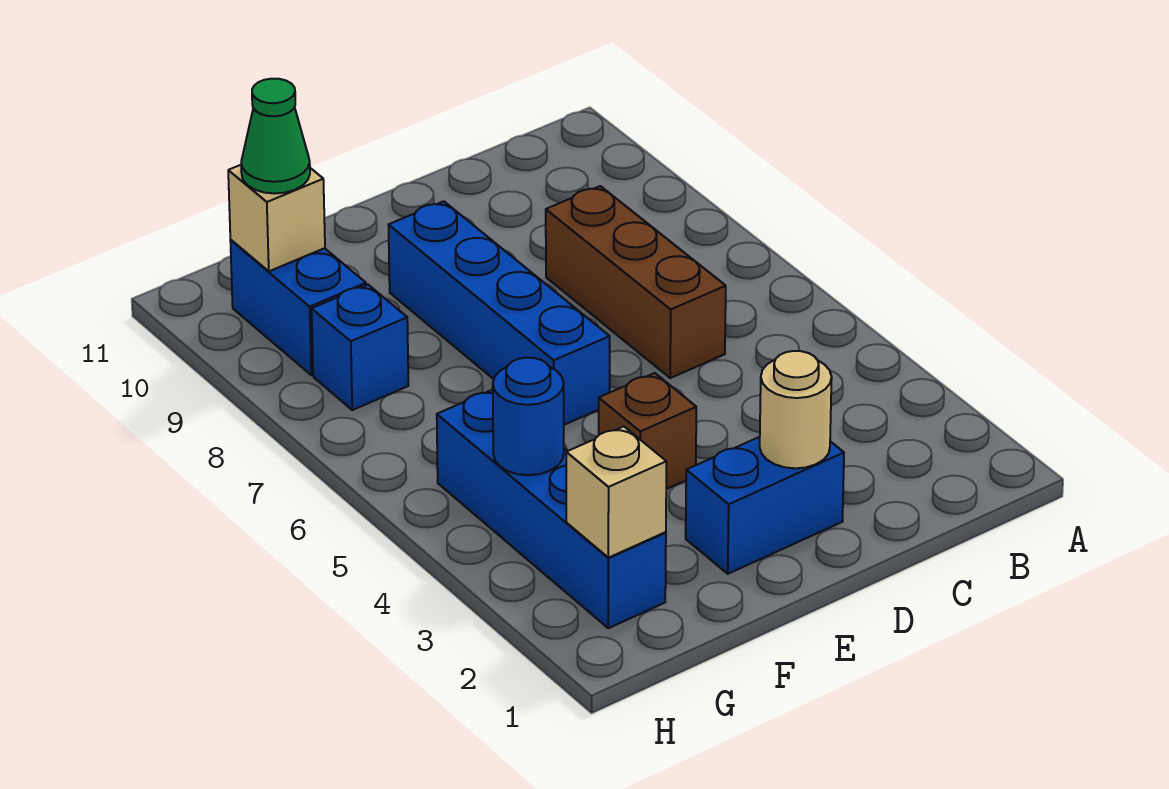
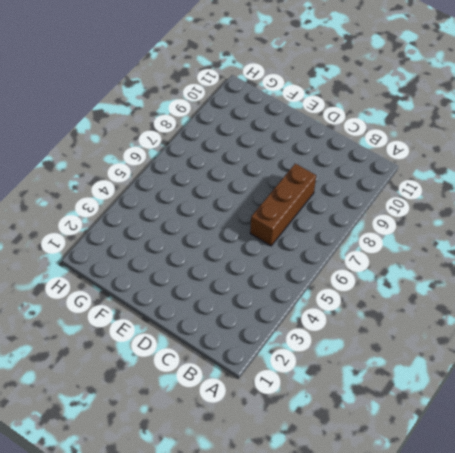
none -> blue brick D2:E2 level 1
none -> brown brick E4 level 1
none -> blue brick E6:E9 level 1

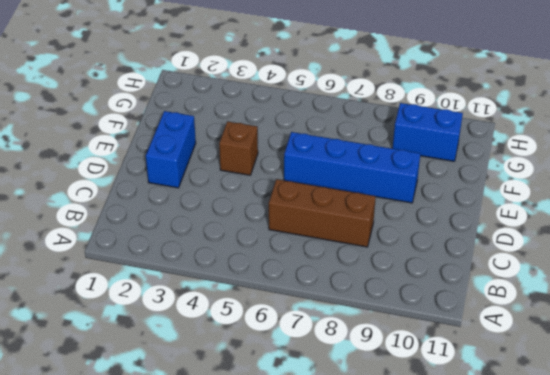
none -> blue brick G2:G5 level 1
none -> blue brick G8 level 1
none -> tan round brick D2 level 2

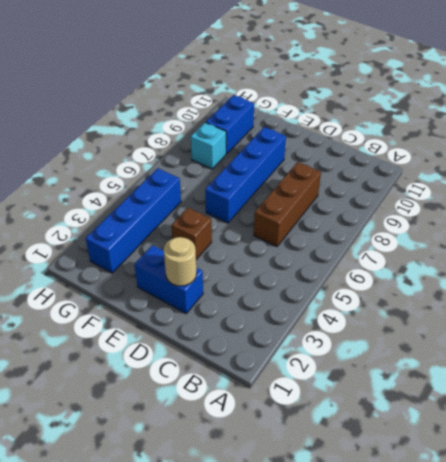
cyan brick G8 level 1 -> blue brick G8 level 1
none -> tan brick G2 level 2
none -> blue round brick G4 level 2
none -> tan brick G10 level 2

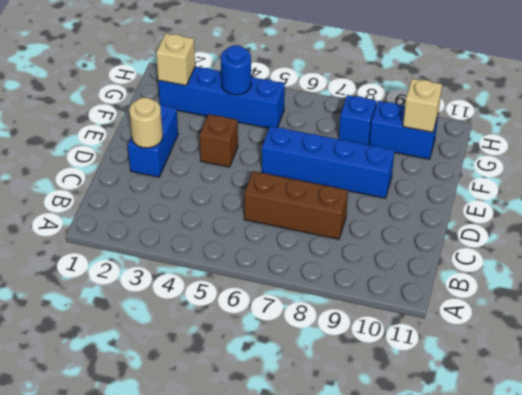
none -> green cone G10 level 3

